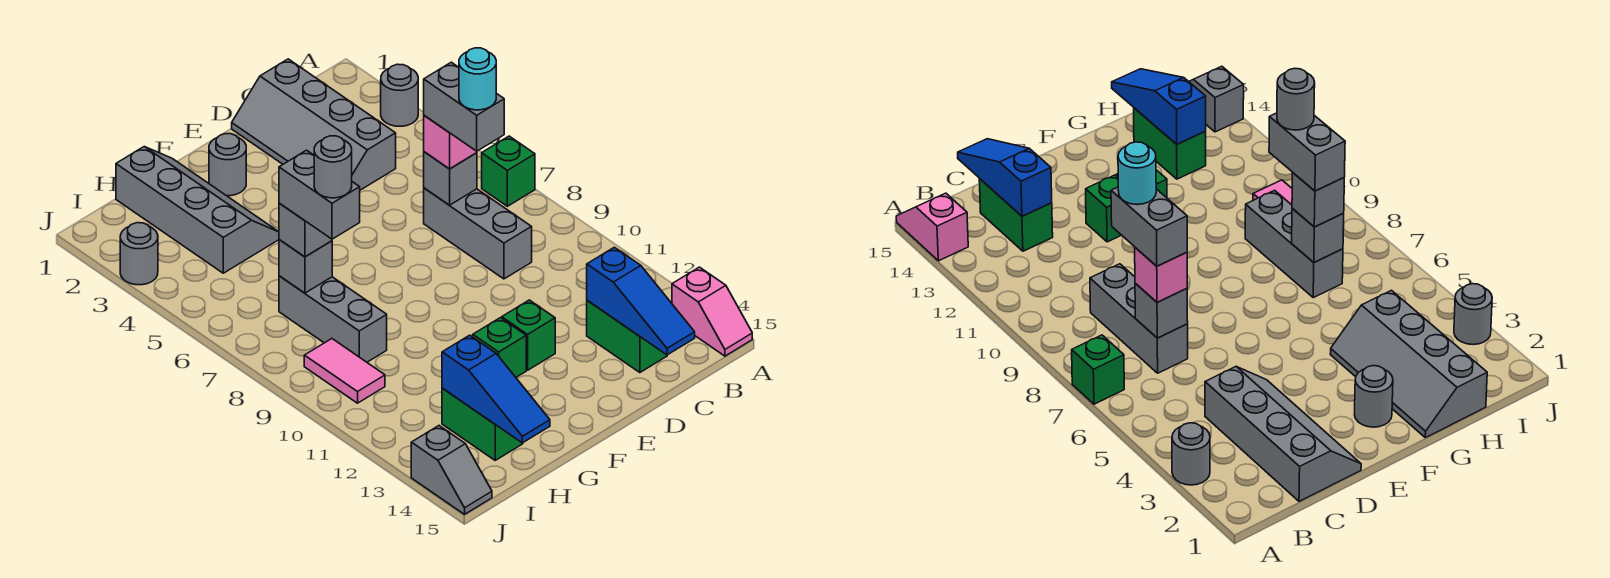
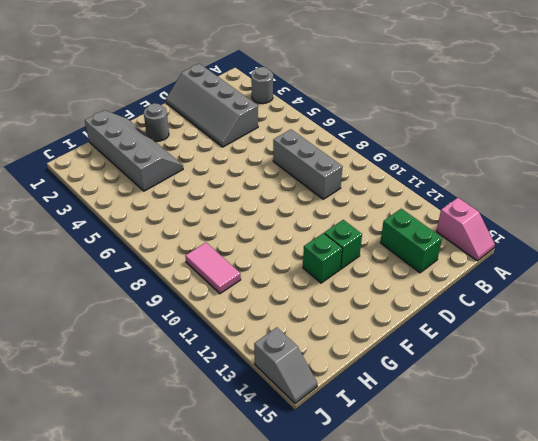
none -> green brick A7 level 1
none -> grey brick H7:H9 level 1
none -> green brick H13:H14 level 1

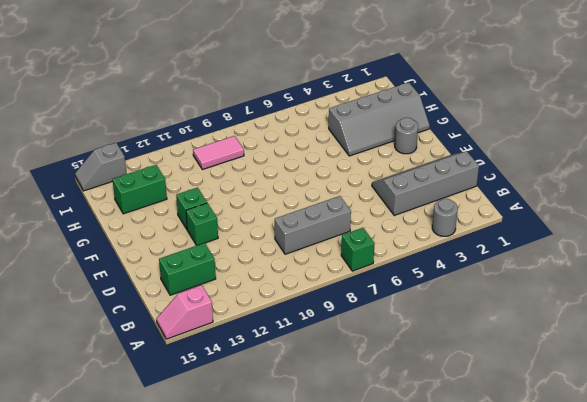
none -> grey brick H7:H9 level 1
none -> grey round brick J3 level 1
none -> grey brick C7 level 2

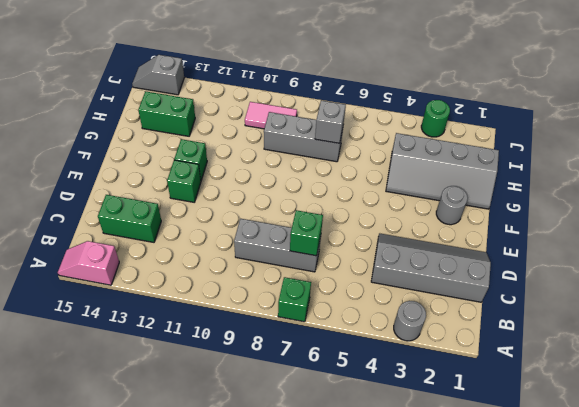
green brick C7 level 2 -> grey brick C7 level 2
green round brick J3 level 1 -> grey round brick J3 level 1
none -> blue slope C13:C15 level 2 top 13
none -> blue slope H13:H15 level 2 top 13
none -> pink brick C7 level 3

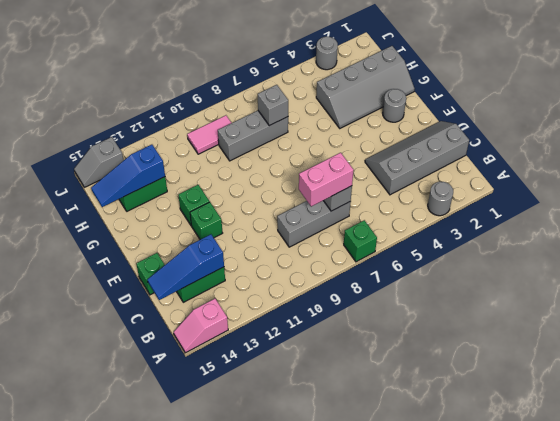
pink brick C7:C8 level 3 -> pink brick C7 level 3
green brick D15 level 1 -> none
none -> grey brick H7 level 3
none -> grey brick C7:C8 level 4
none -> grey brick H7:H8 level 4

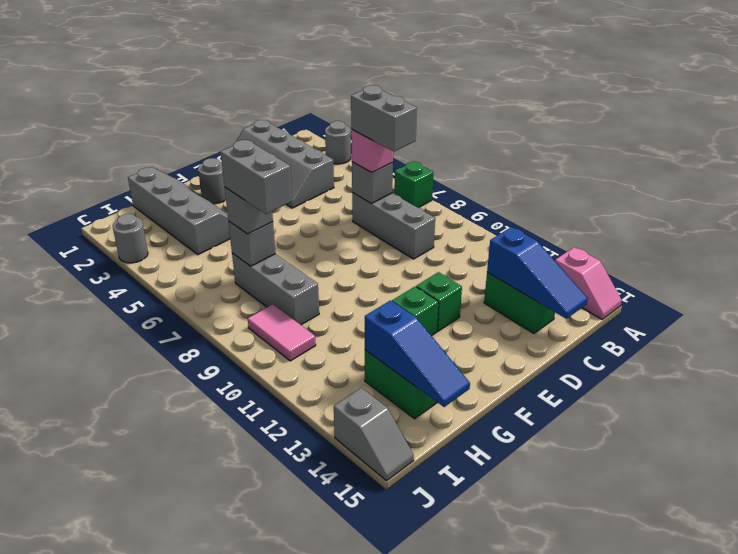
none -> cyan round brick C8 level 5
none -> grey round brick H8 level 5

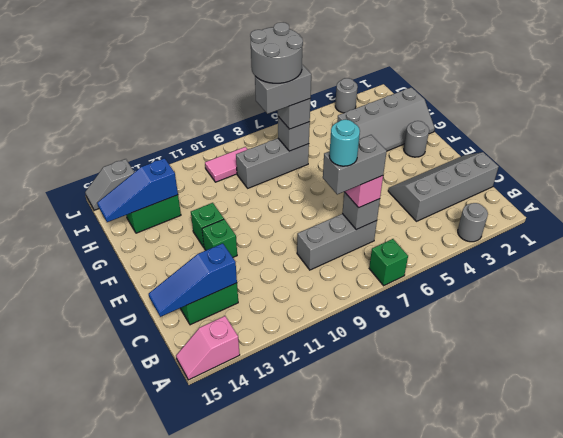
grey round brick H7:I8 level 5 -> grey round brick H8 level 5

